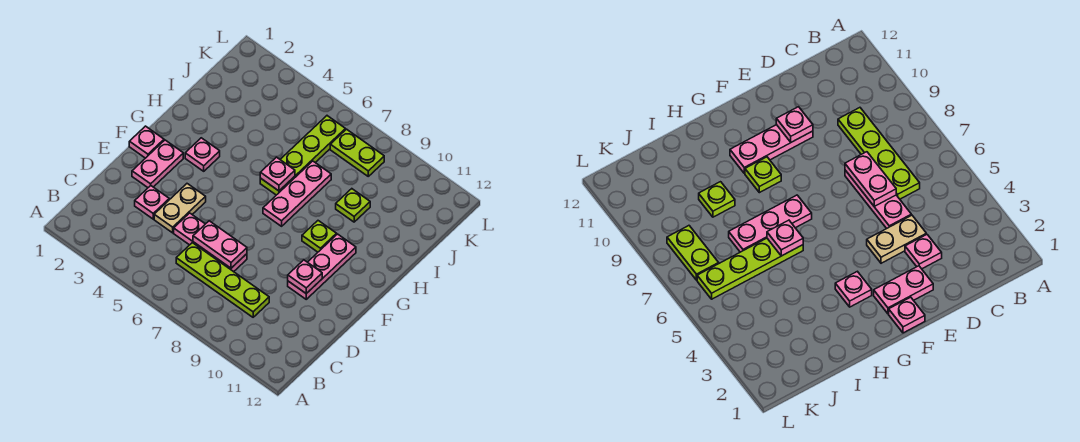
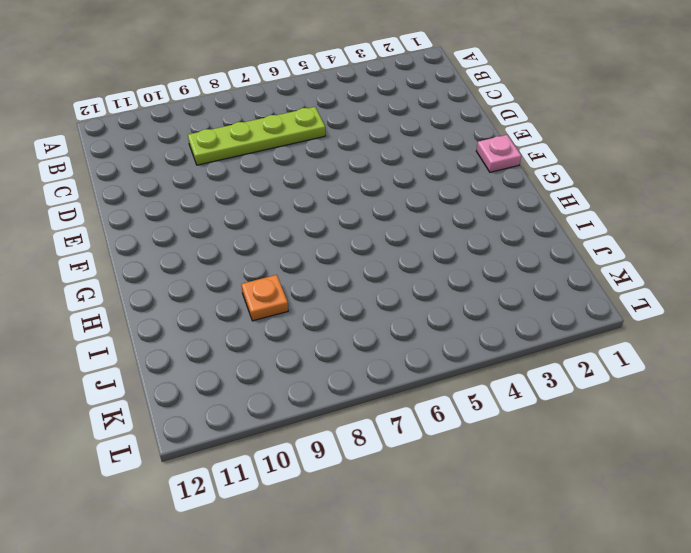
orange plate I9 level 1 -> lime plate I9 level 1
none -> pink plate D3 level 1
none -> tan plate D4:E4 level 1
none -> pink plate D5:D7 level 1

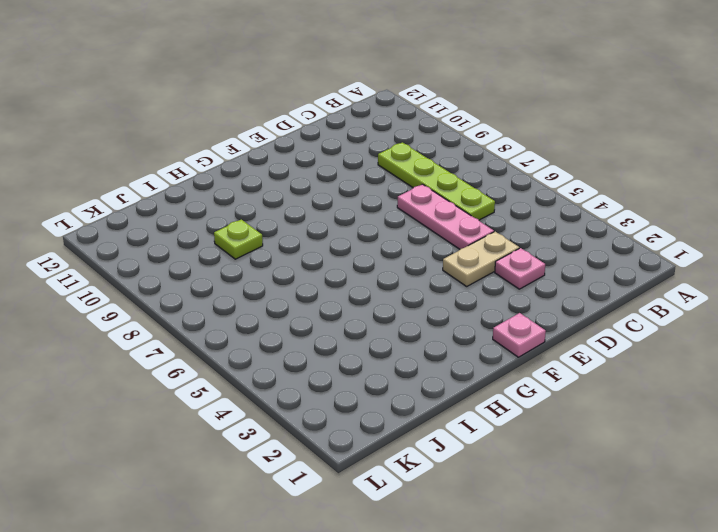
none -> pink plate E2:F2 level 1
none -> pink plate E10:G10 level 1
none -> pink plate G3 level 1

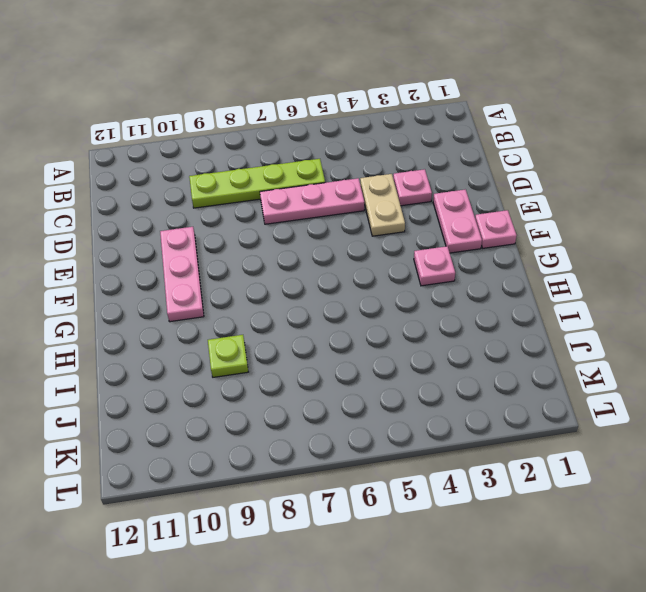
none -> pink plate G7:I7 level 1
none -> lime plate G9 level 1
none -> lime plate H6:K6 level 1

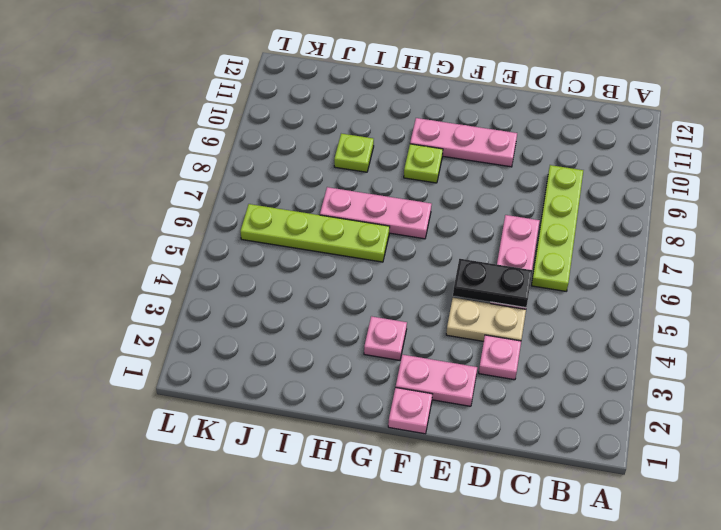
black plate D5:E5 level 2 -> none
none -> lime plate K7:K8 level 1
none -> pink plate D6:D7 level 2
none -> pink plate E10 level 2

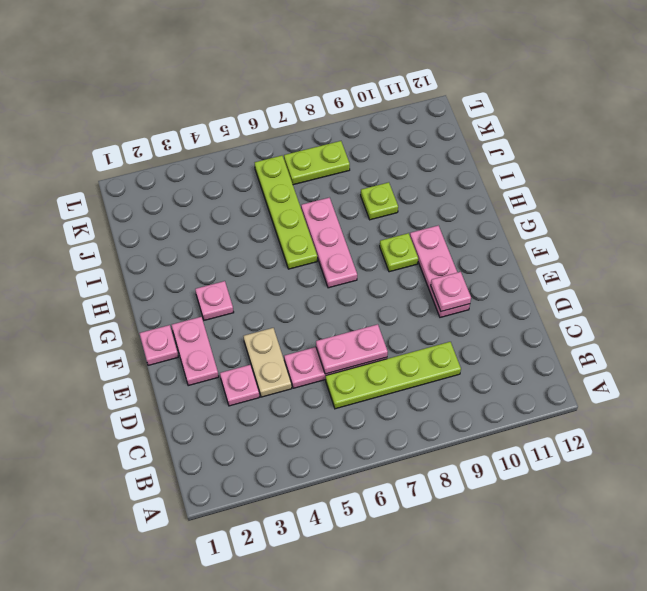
none -> pink plate H6 level 2

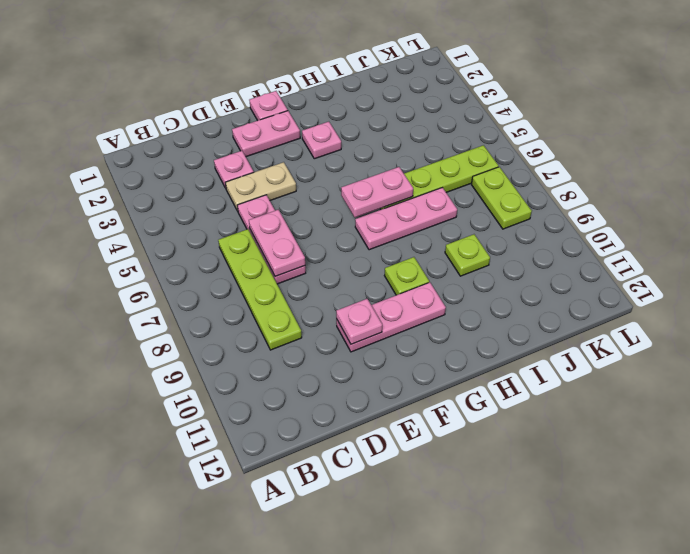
pink plate G6:H6 level 2 -> pink plate H6 level 2

